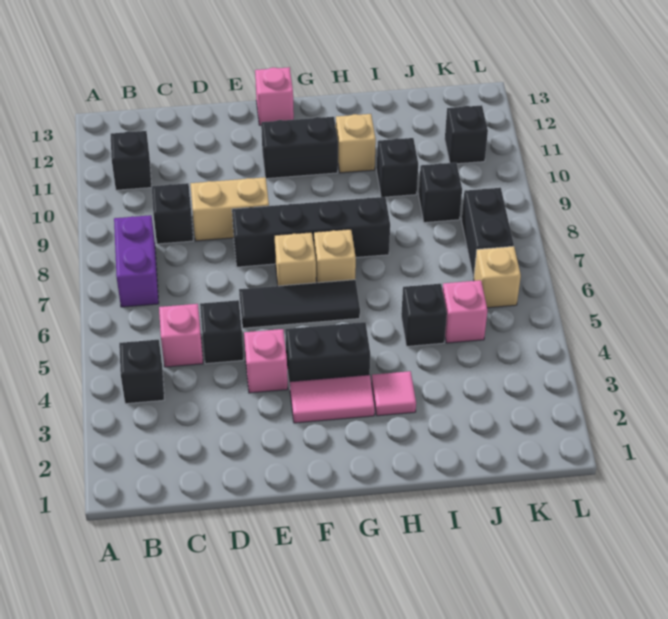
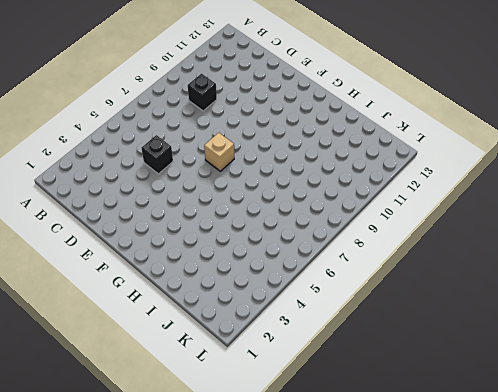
none -> black brick B4 level 1
none -> purple brick B7:B8 level 1
none -> black brick B11 level 1

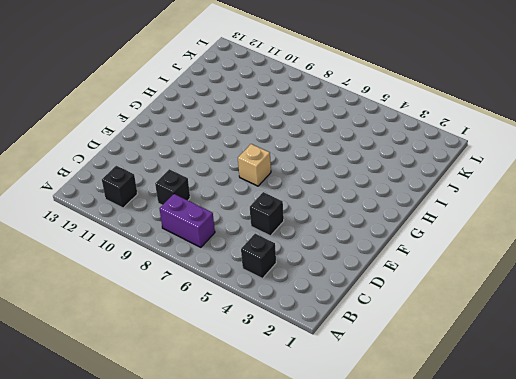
none -> pink brick C5 level 1
none -> tan brick D9:E9 level 1
none -> pink brick E4 level 1

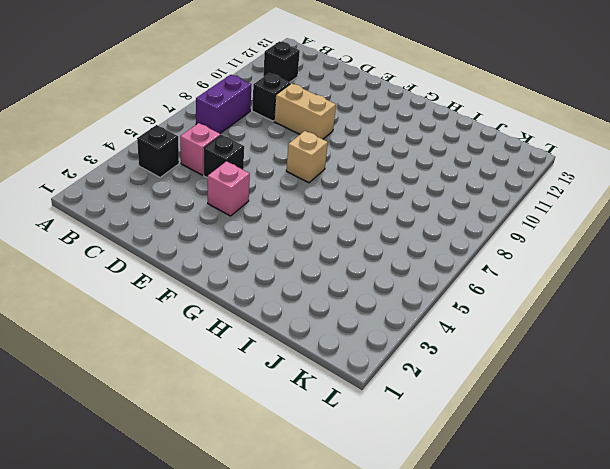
none -> black tile E6:G6 level 1
none -> black brick E8:H8 level 1
none -> pink tile F3:G3 level 1

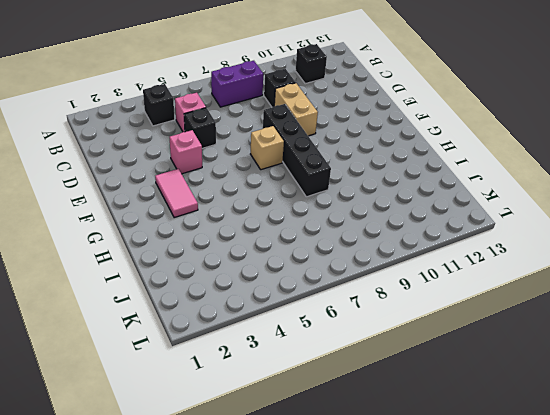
none -> black tile E6:G6 level 1
none -> black brick F4:G4 level 1
none -> black brick F11:G11 level 1

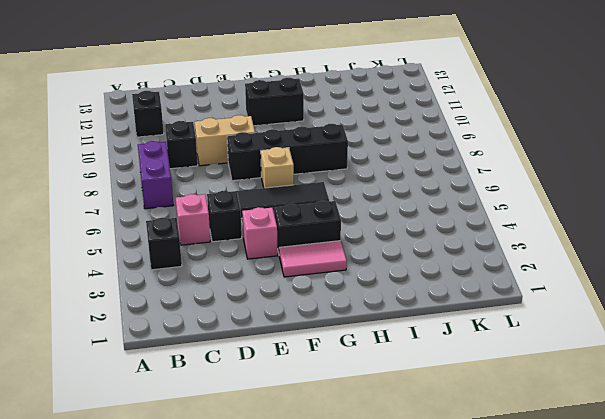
none -> pink brick F13 level 1
none -> tan brick G7 level 1
none -> pink tile H3 level 1

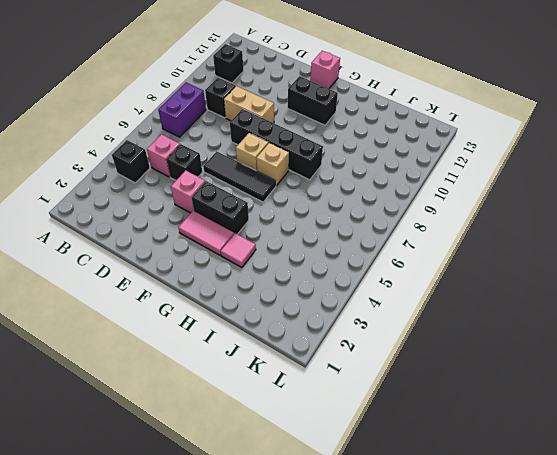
none -> tan brick H11 level 1
none -> black brick I5 level 1
none -> black brick I10 level 1

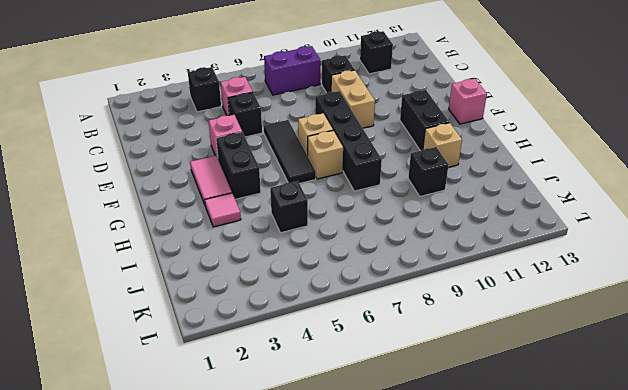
none -> pink brick J5 level 1
none -> black brick J9 level 1
none -> tan brick K6 level 1

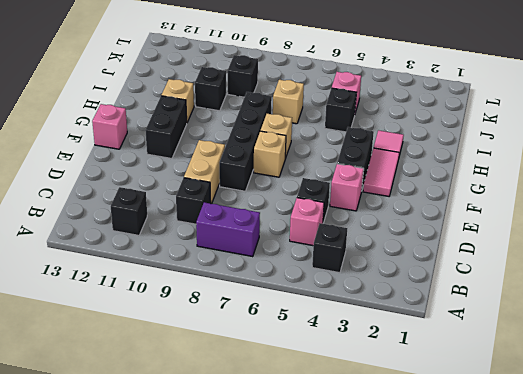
tan brick I7 level 1 -> tan brick K6 level 1
none -> black tile E6:G6 level 1
none -> black brick K7:K8 level 1
none -> black brick K11 level 1

